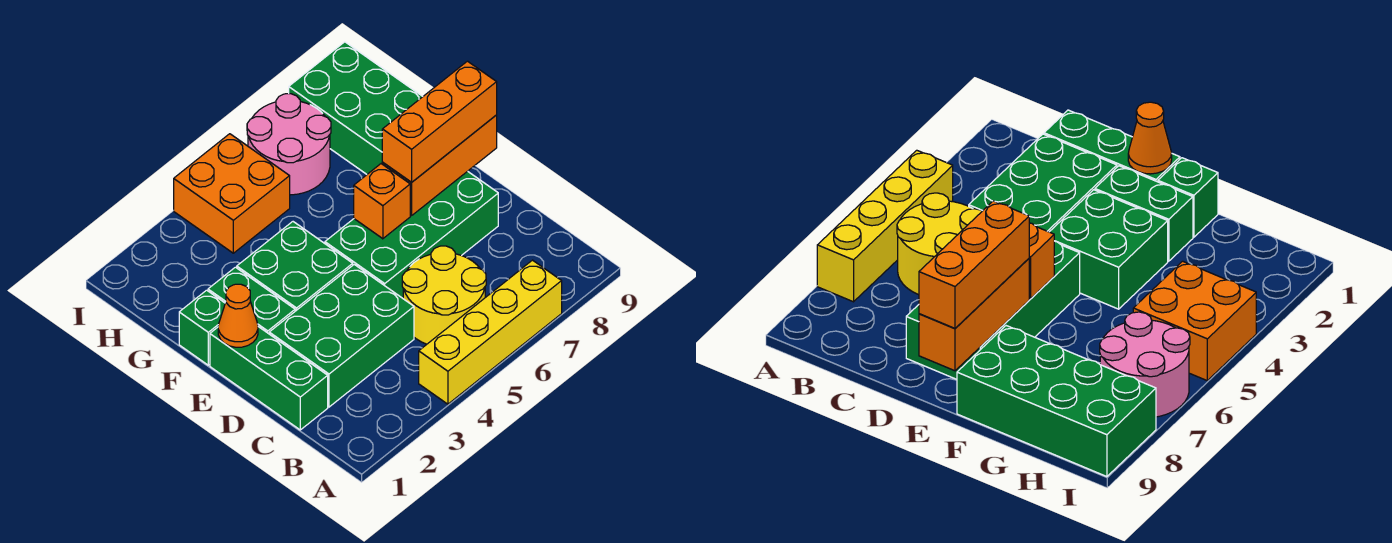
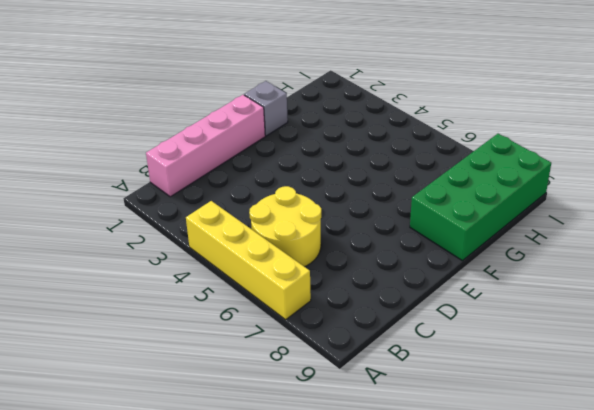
pink brick B1:E1 level 1 -> green brick C1:E1 level 1
grey brick F1 level 1 -> green brick F1 level 1
none -> green brick C2:D4 level 1
none -> green brick D5:E8 level 1
none -> green brick E2:F2 level 1

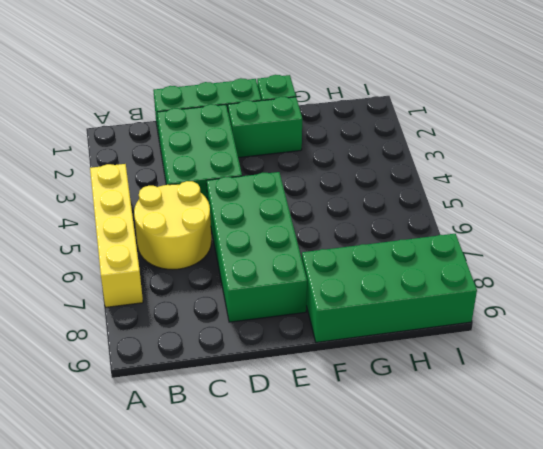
none -> green brick E3:F4 level 1
none -> orange brick H4:I5 level 1
none -> pink round brick H6:I7 level 1

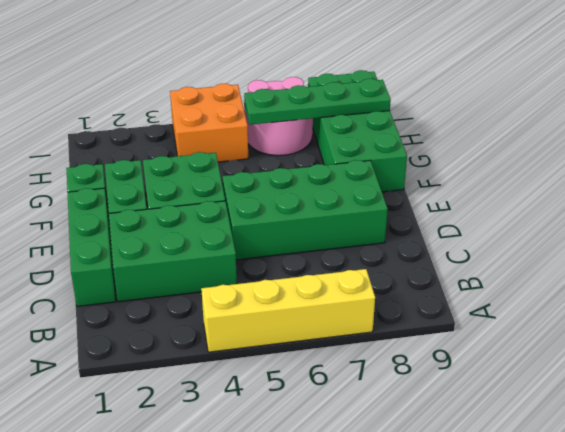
green plate H6:H9 level 2 -> none
none -> yellow round brick B5:C6 level 1
none -> orange cone E1 level 2
none -> orange brick E6 level 2

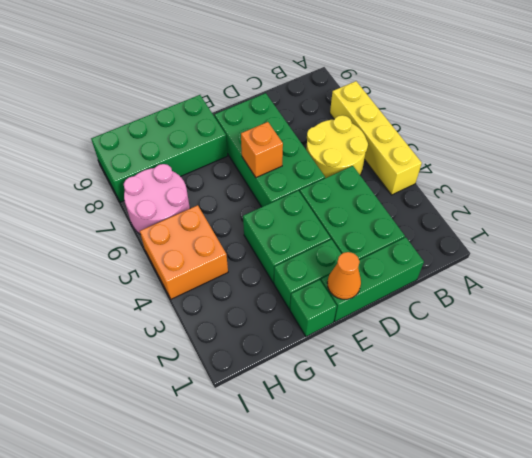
none -> orange brick E7:E9 level 2
none -> orange brick E7:E9 level 3

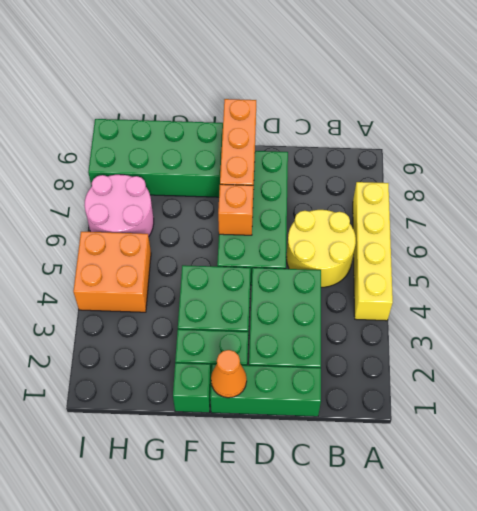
none -> orange brick E7:E9 level 3

